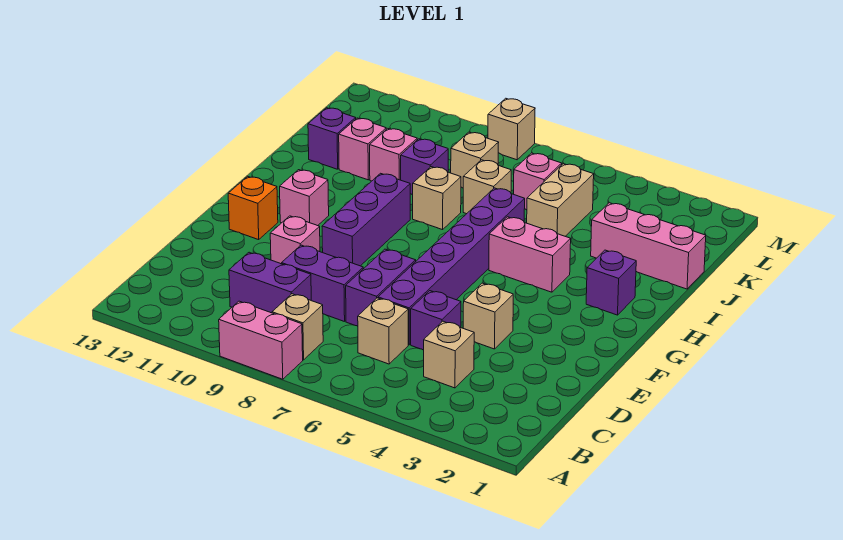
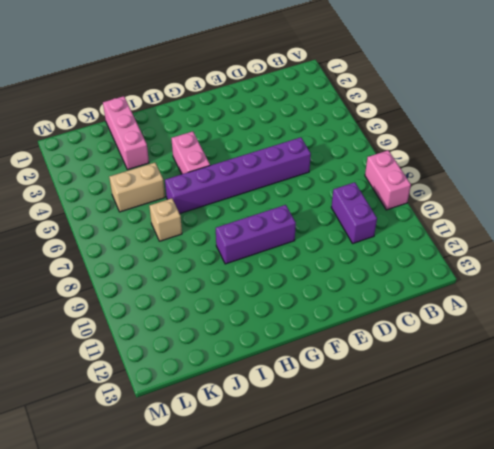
none -> tan brick B8 level 1
none -> tan brick C4 level 1
none -> tan brick C6 level 1

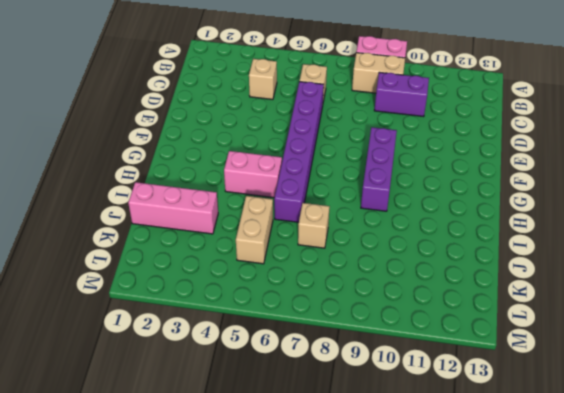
tan brick B8:B9 level 1 -> tan brick B8 level 1
none -> purple brick D5 level 1
none -> purple brick D7:E7 level 1
none -> purple brick D8:D9 level 1

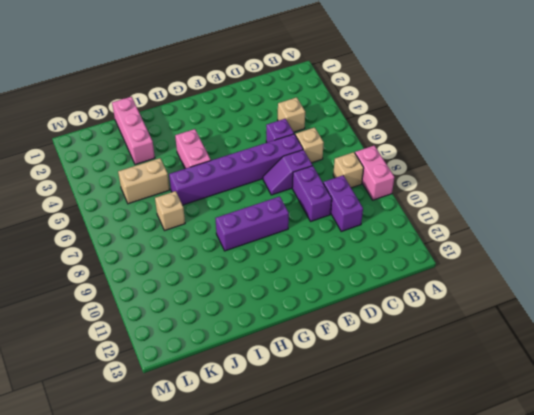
purple slope D7:E7 level 1 top D -> purple brick D7:E7 level 1
none -> tan brick E4 level 1
none -> pink brick E10 level 1
none -> orange brick F12 level 1

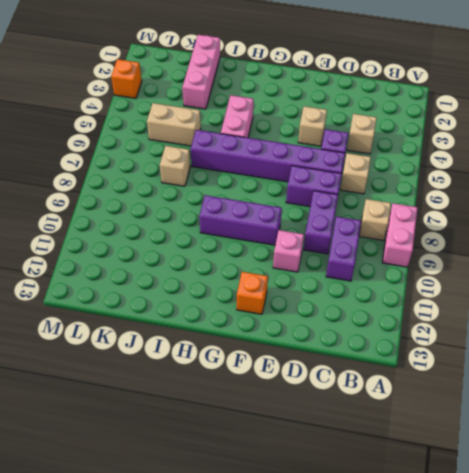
orange brick M3 level 1 -> none
none -> pink brick G11 level 1
none -> purple brick H2 level 1
none -> tan brick I8 level 1

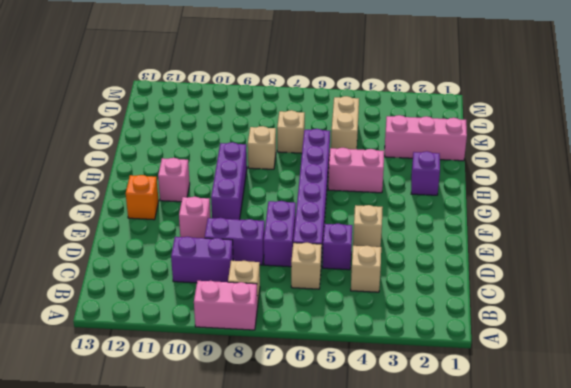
none -> purple brick J9 level 1
none -> pink brick J10 level 1
none -> pink brick J11 level 1

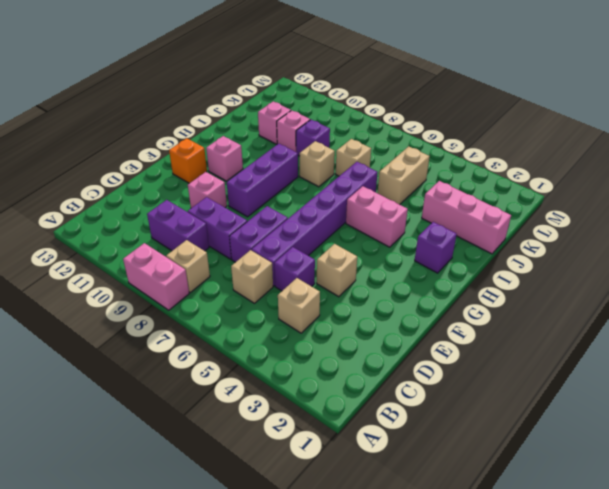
none -> purple brick J12 level 1
none -> pink brick K6 level 1
none -> tan brick K8 level 1

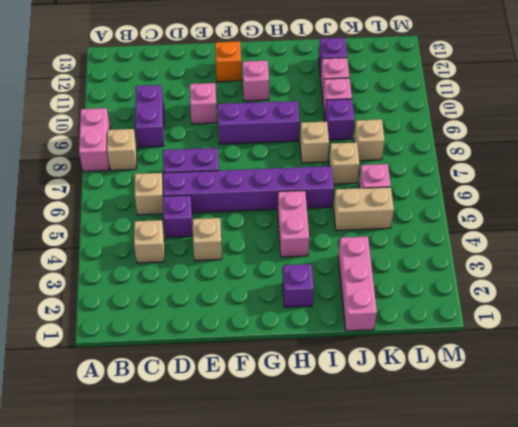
none -> purple brick D8:D9 level 1
none -> tan brick M8 level 1

